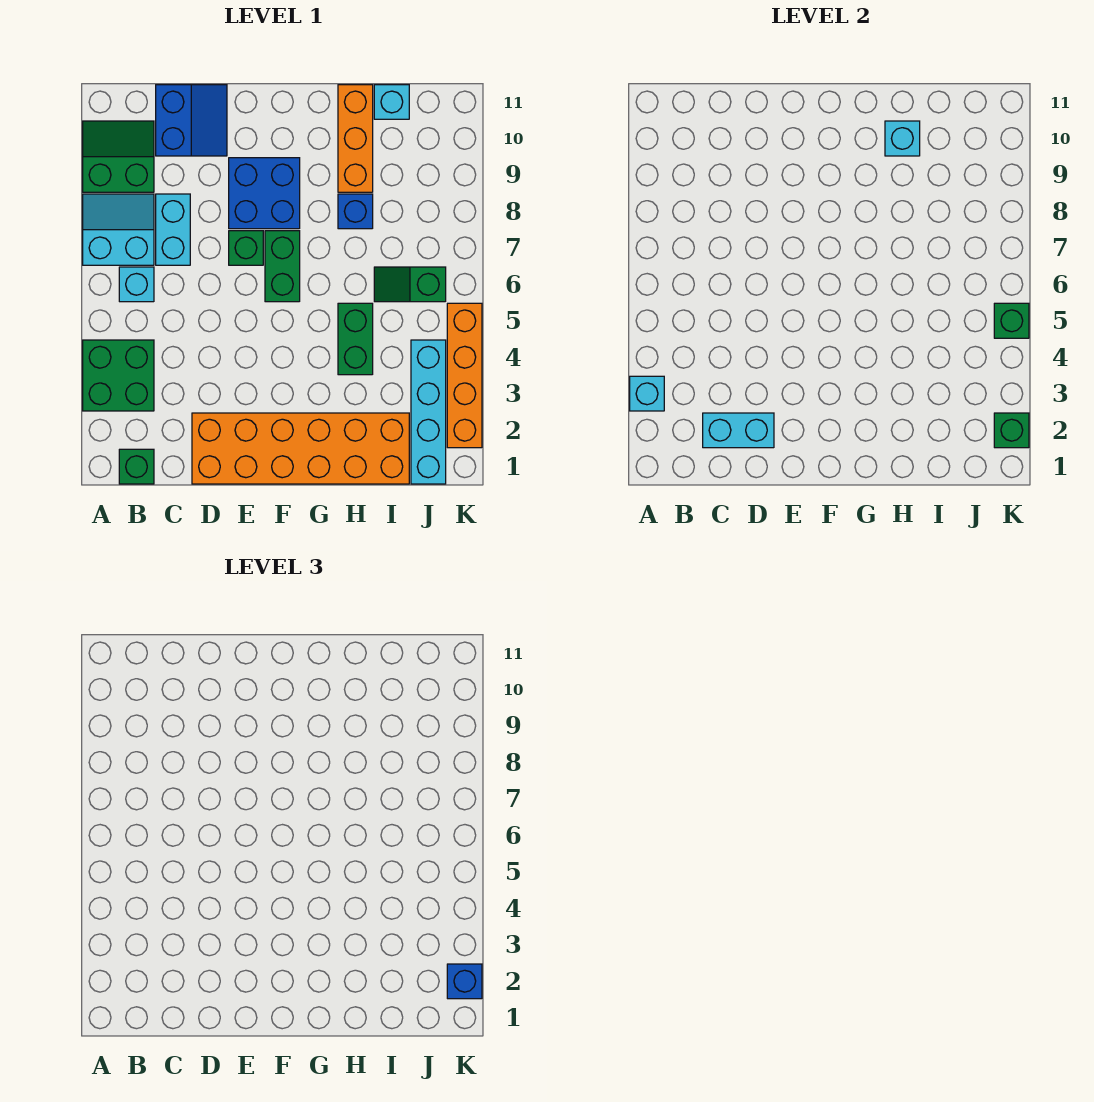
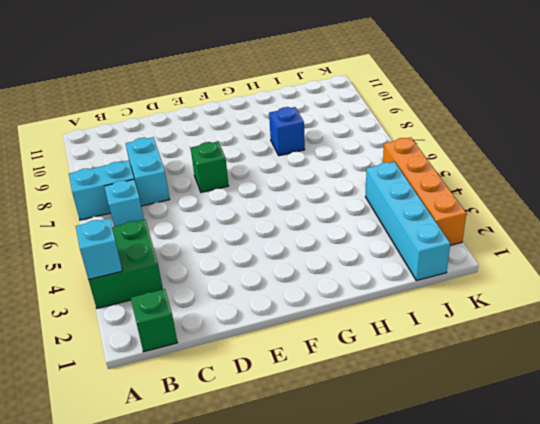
none -> green slope A9:B10 level 1 top 9
none -> blue slope C10:D11 level 1 top C
none -> orange brick D1:I2 level 1

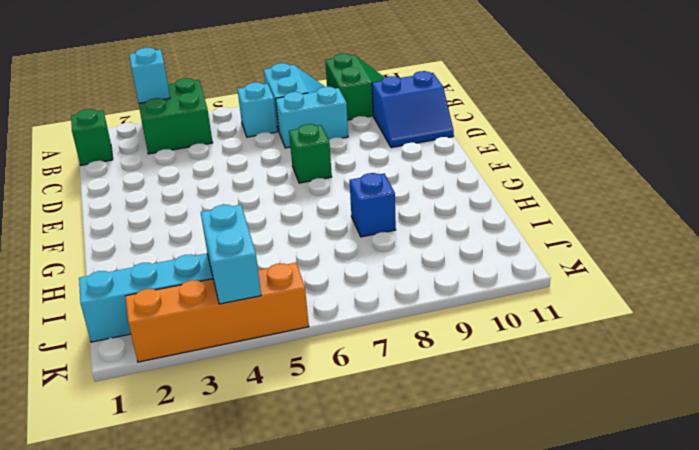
cyan brick J4:K4 level 2 -> cyan brick C2:D2 level 2
none -> orange brick D1:I2 level 1
none -> blue brick E8:F9 level 1
none -> green brick F6:F7 level 1

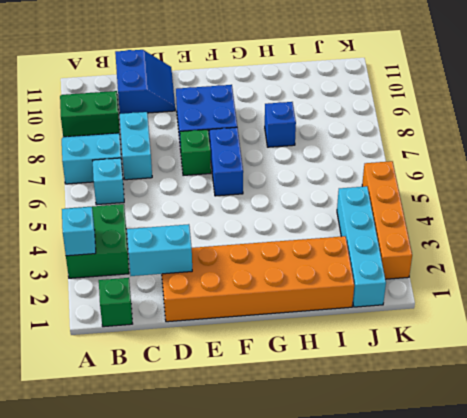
blue brick F6:F7 level 1 -> green brick F6:F7 level 1
none -> green brick H4:H5 level 1
none -> orange brick H9:H11 level 1
none -> green slope I6:J6 level 1 top J

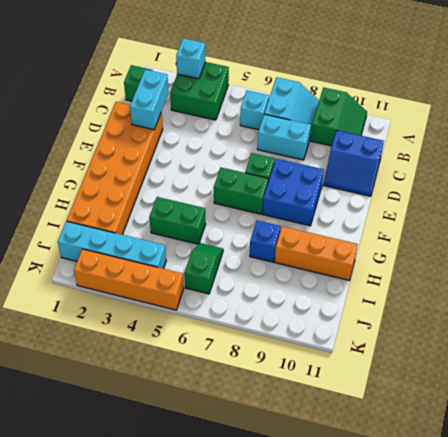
none -> cyan brick I11 level 1
none -> cyan brick H10 level 2
none -> green brick K2 level 2

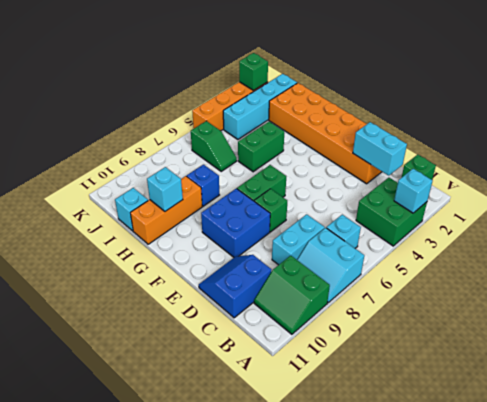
none -> green brick K5 level 2
none -> blue brick K2 level 3

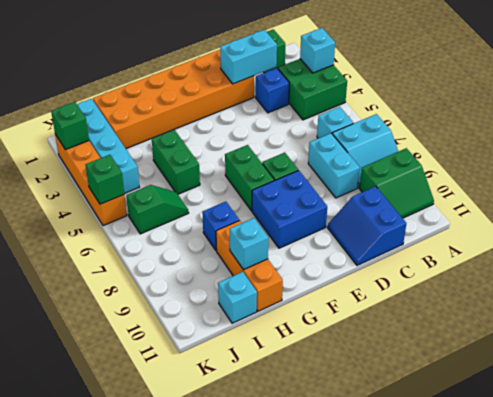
blue brick C3 level 1 -> blue brick K2 level 3

